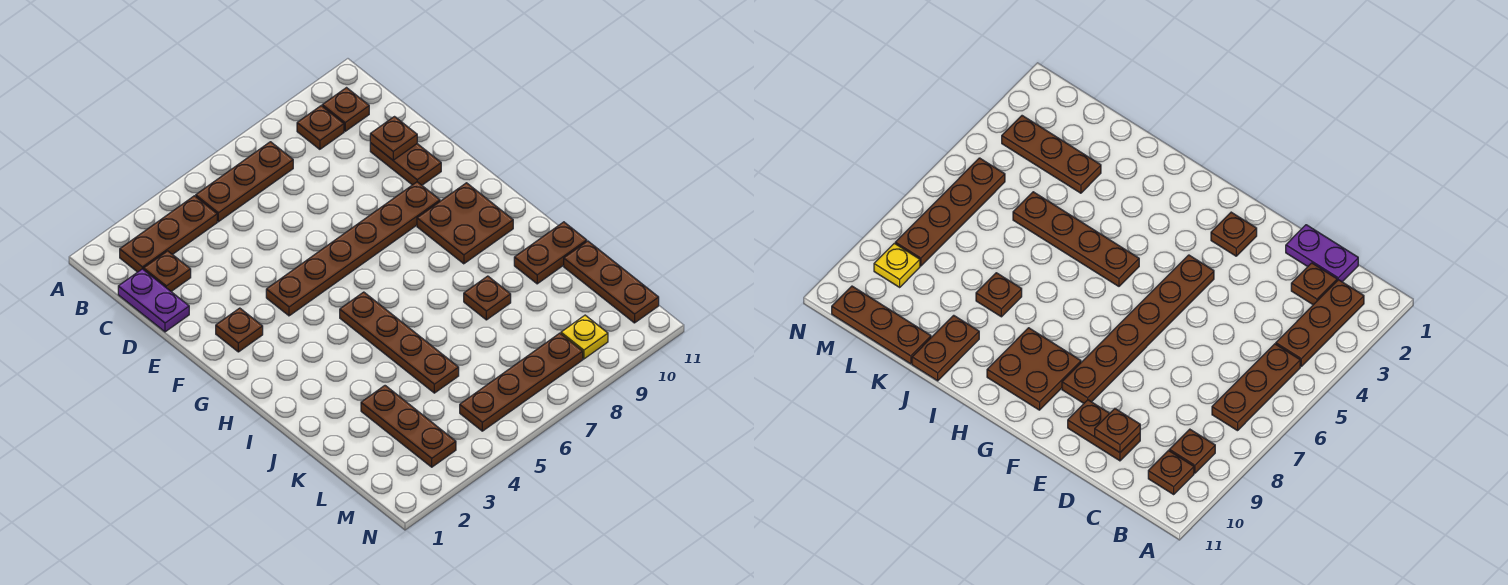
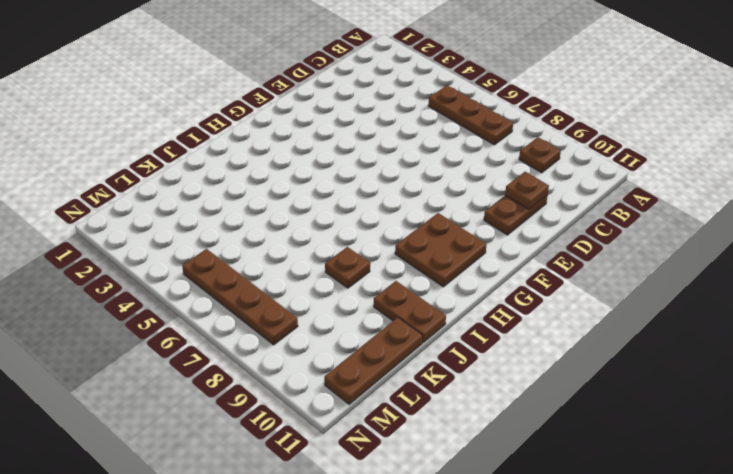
none -> brown plate B2:B4 level 1
none -> brown plate B10 level 1
none -> purple plate C1:D1 level 1

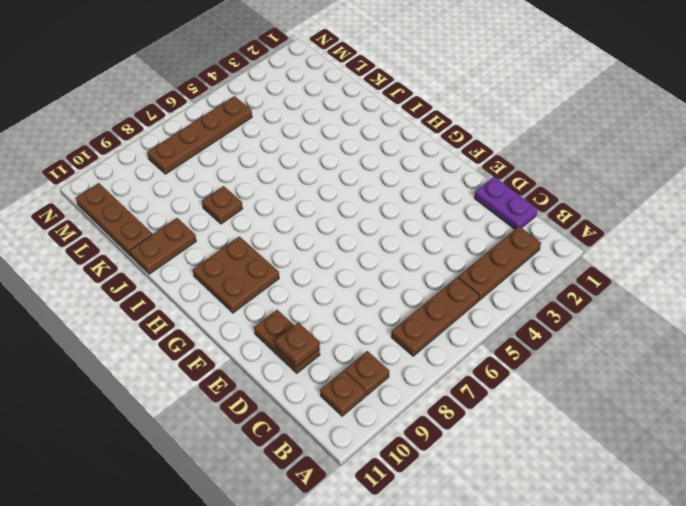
none -> brown plate C2 level 1
none -> brown plate F2 level 1
none -> brown plate F4:F9 level 1

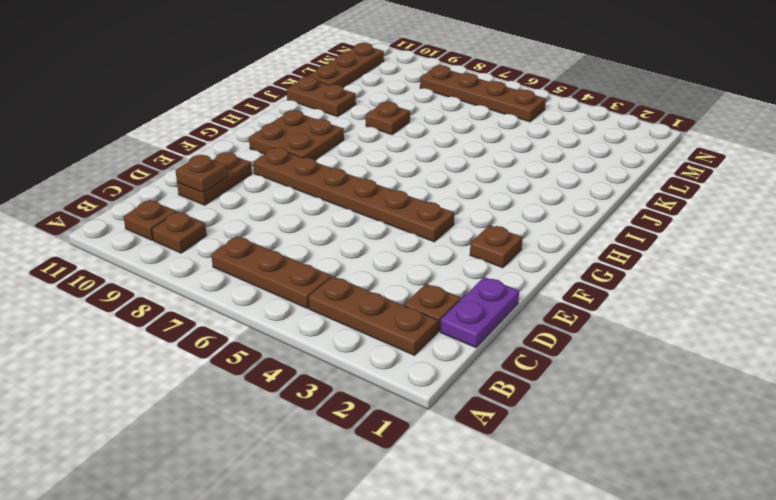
none -> brown plate H5:K5 level 1
none -> brown plate K3:M3 level 1
none -> yellow plate M9 level 1

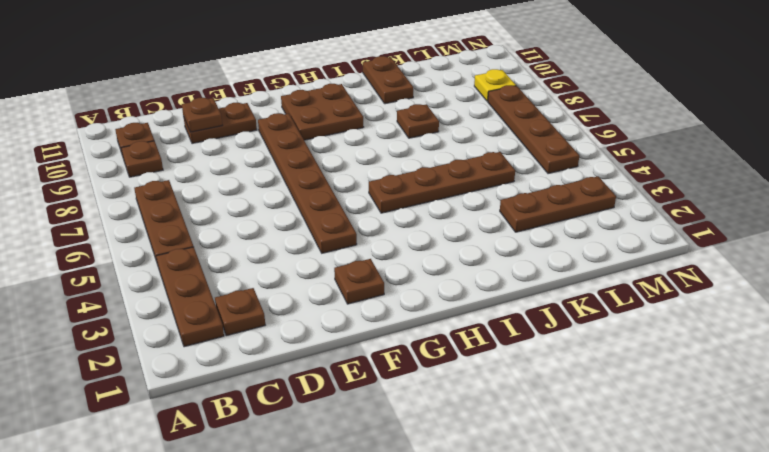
none -> purple plate C1:D1 level 1
none -> brown plate K11:M11 level 1

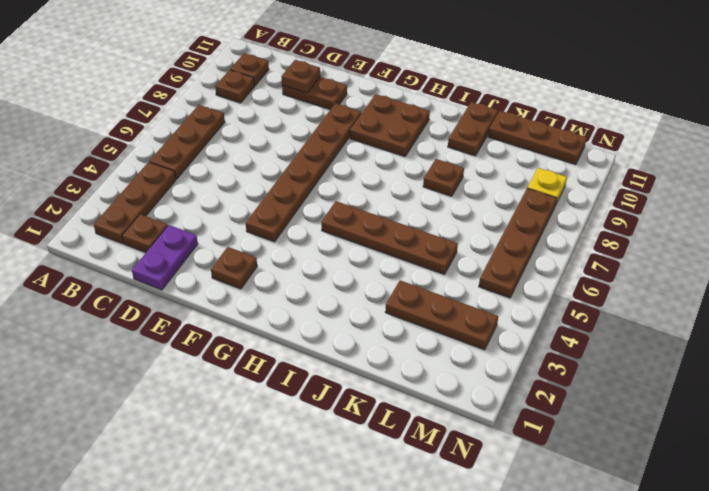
purple plate D1:D2 level 1 -> purple plate C1:D1 level 1

